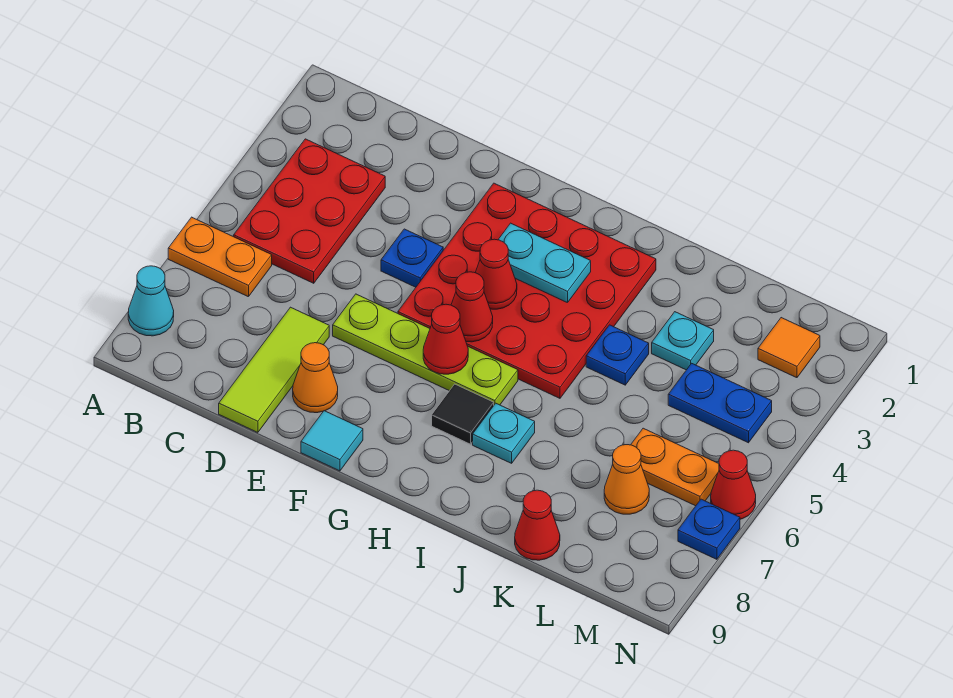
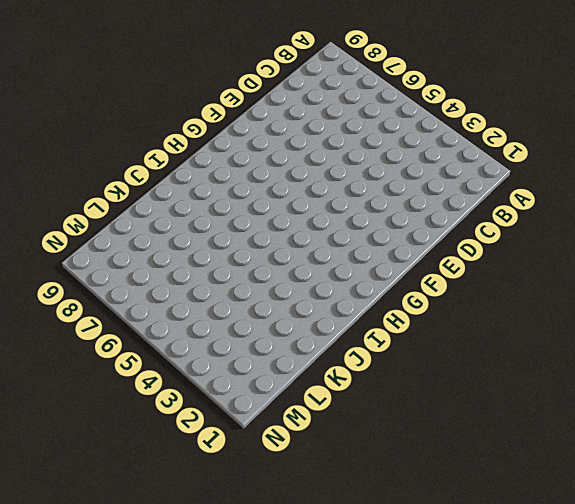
none -> orange plate A6:B6 level 1
none -> cyan cone A8 level 1
none -> red plate B3:C5 level 1

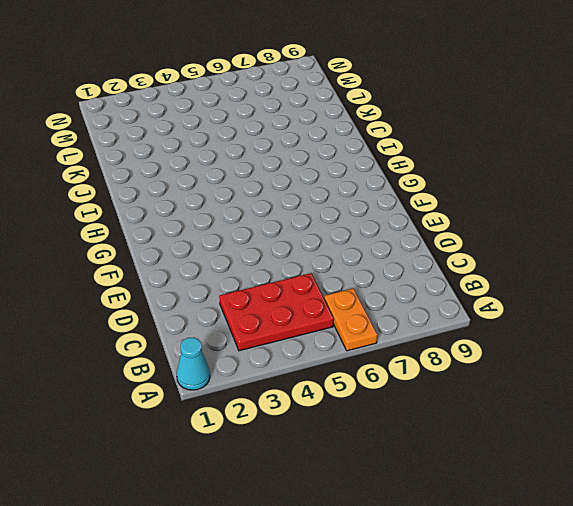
cyan cone A1 level 1 -> cyan cone A8 level 1
none -> lime tile D7:D9 level 1
none -> blue plate E4 level 1
none -> lime plate E6:H6 level 1

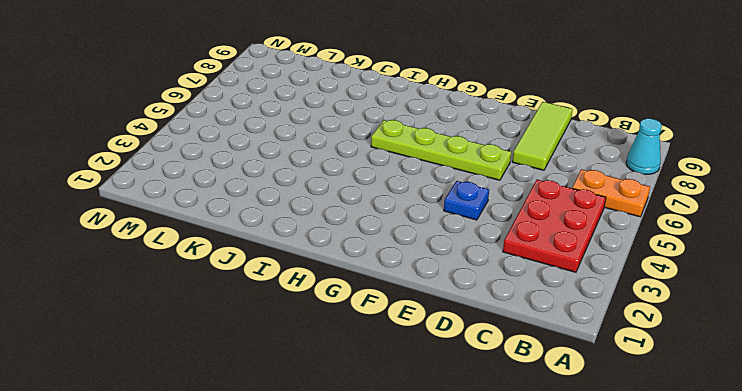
none -> orange cone E8 level 1
none -> red plate F2:I5 level 1
none -> cyan tile F9 level 1

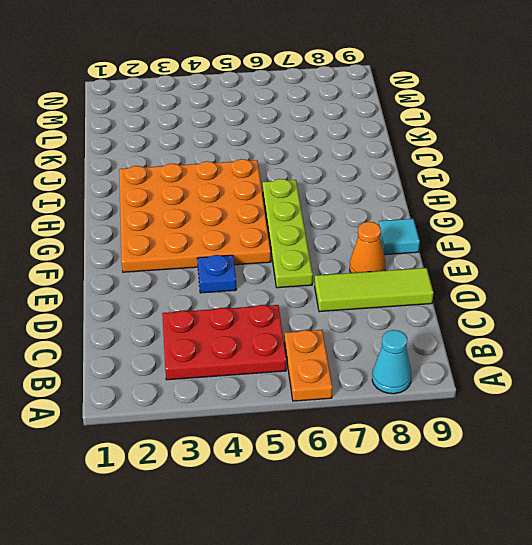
orange plate F2:I5 level 1 -> red plate F2:I5 level 1
none -> black tile H7 level 1
none -> cyan plate I7 level 1
none -> blue plate J4 level 1

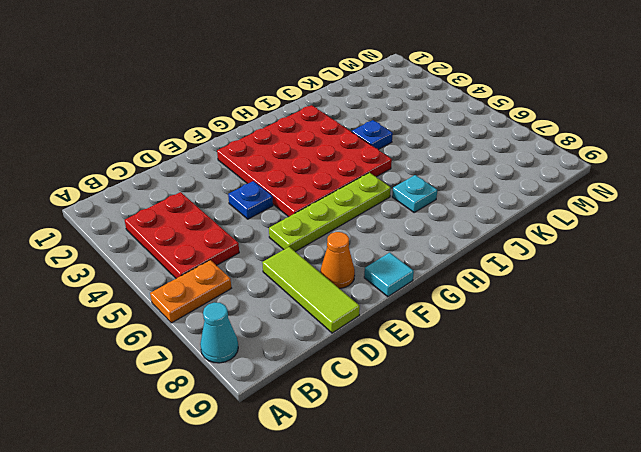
none -> black tile H7 level 1
none -> cyan plate K3 level 1
none -> red cone K9 level 1

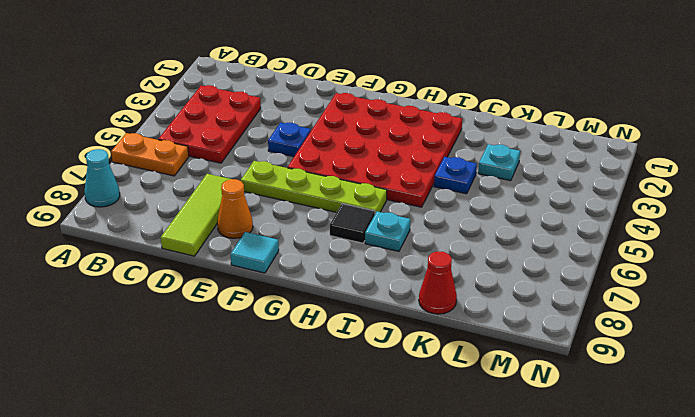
none -> blue plate L4:M4 level 1
none -> orange plate L6:M6 level 1
none -> orange cone L7 level 1

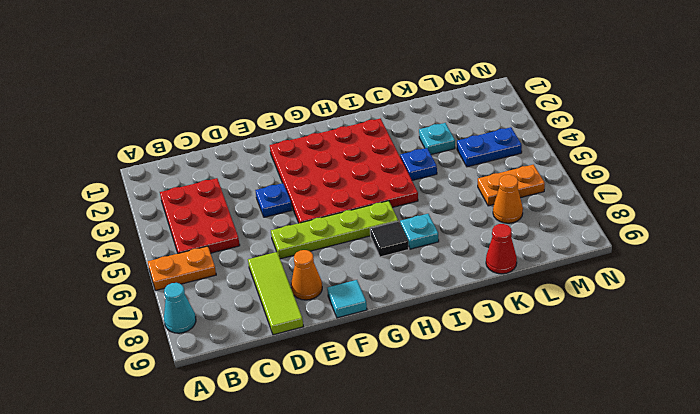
none -> orange tile M2 level 1
none -> red cone N6 level 1
none -> blue plate N7 level 1

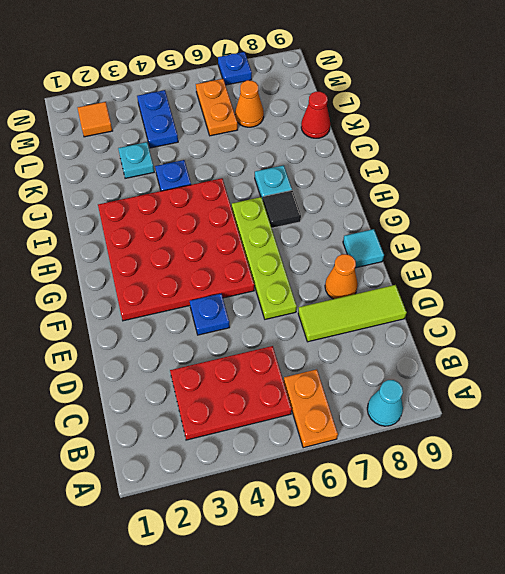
none -> red cone N6 level 1
none -> cyan plate G3:H3 level 2
none -> red cone G4 level 2

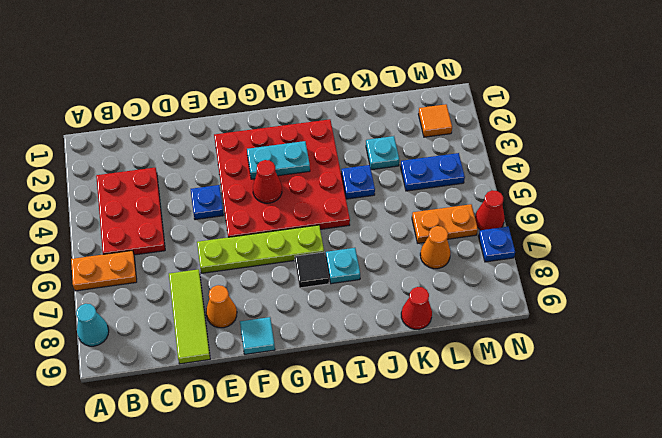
none -> red cone G5 level 2
none -> red cone G6 level 2

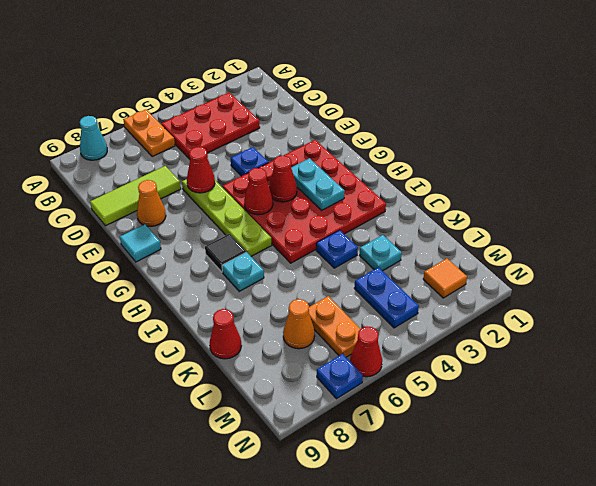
red cone E6 level 2 -> red cone G6 level 2

